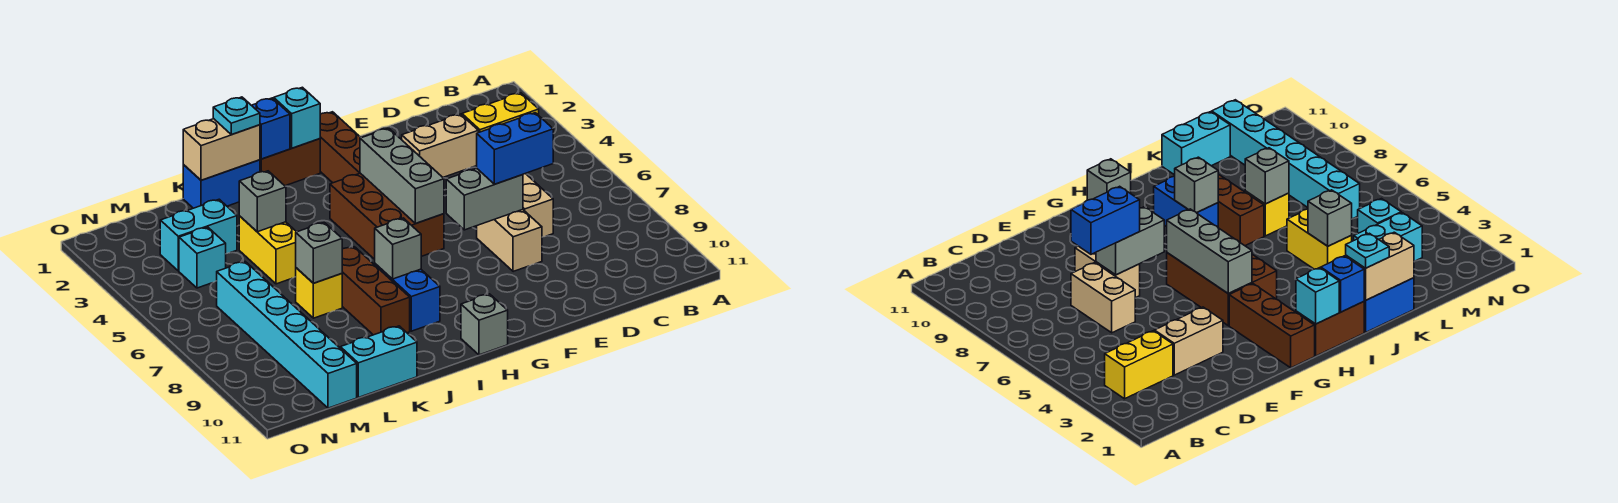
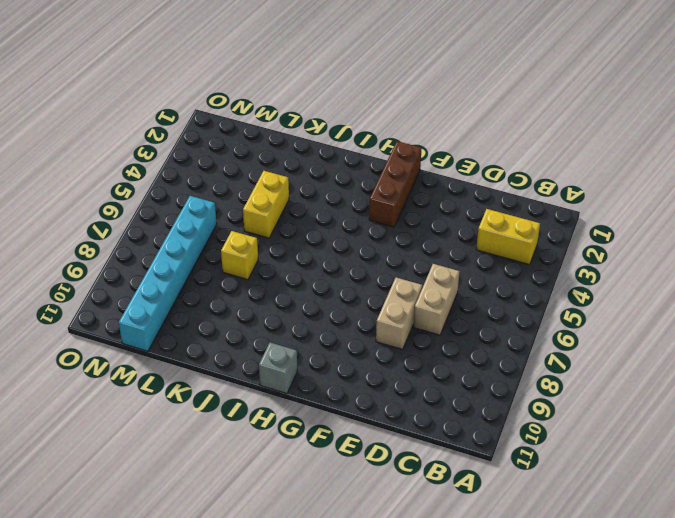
none -> tan brick D3:E3 level 1
none -> brown brick G4:H6 level 1
none -> brown brick H1:I1 level 1

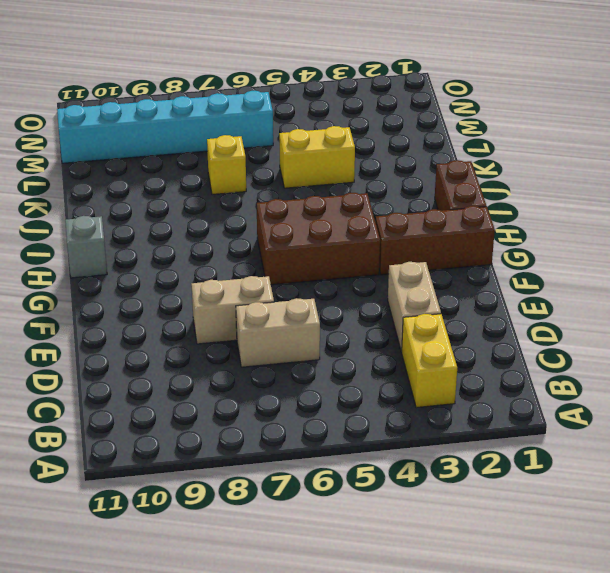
none -> blue brick I8:I9 level 1
none -> blue brick J1:K1 level 1
none -> brown brick J7:J9 level 1

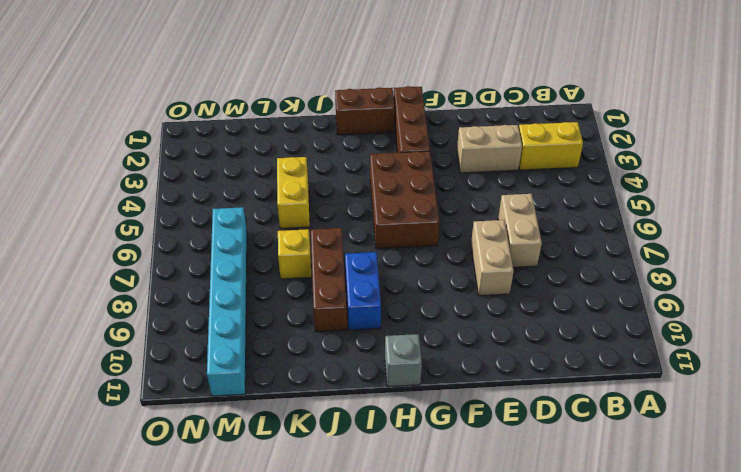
none -> blue brick J1:K1 level 1
none -> cyan brick K11:L11 level 1
none -> cyan brick L3:M3 level 1

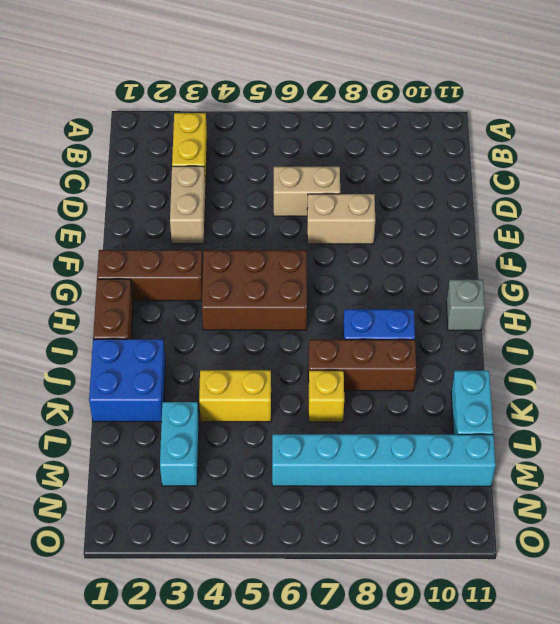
blue brick J1:K2 level 1 -> blue brick J1:K1 level 1
none -> cyan brick M4 level 1
none -> grey brick E7:F7 level 2
none -> grey brick G4:G6 level 2

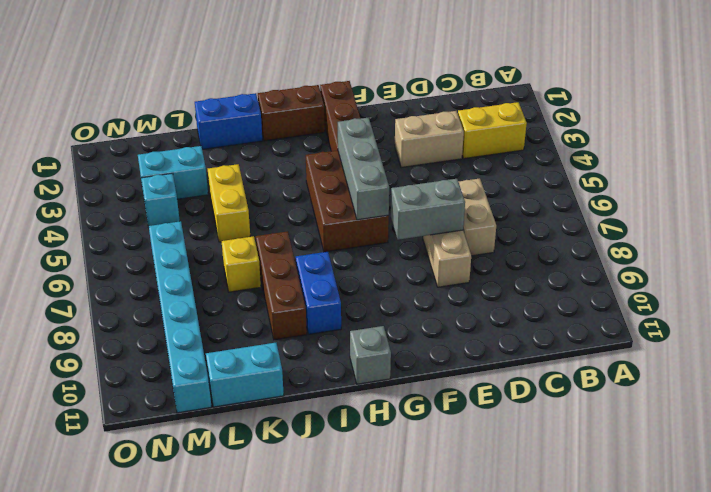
none -> cyan brick H1 level 2
none -> blue brick I1 level 2
none -> grey brick I8 level 2

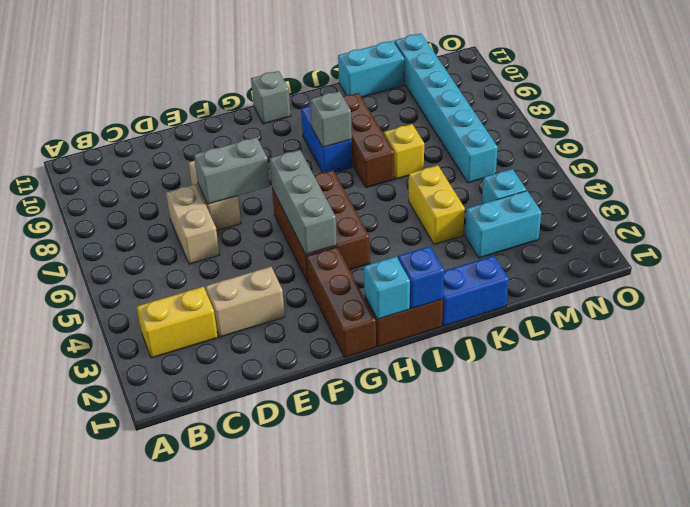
none -> tan brick J1:K1 level 2
none -> grey brick K4 level 2
none -> grey brick K7 level 2

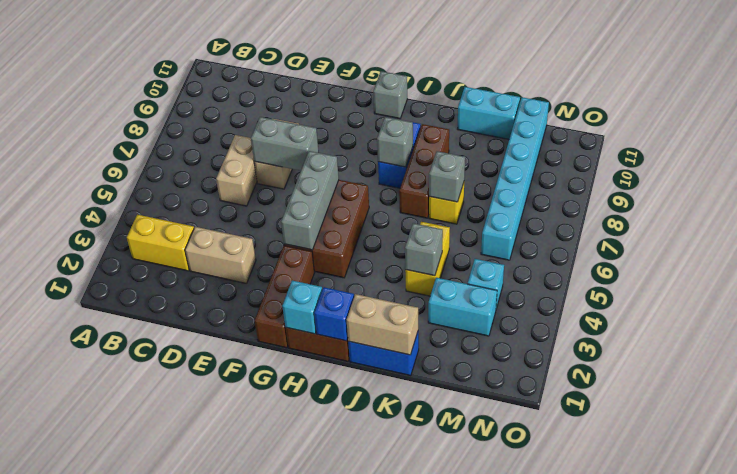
none -> blue brick D7:E7 level 3
none -> cyan plate J1 level 3

